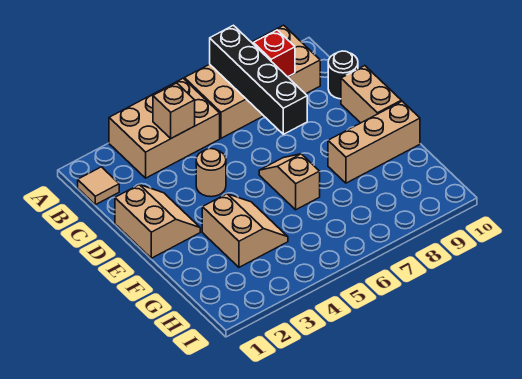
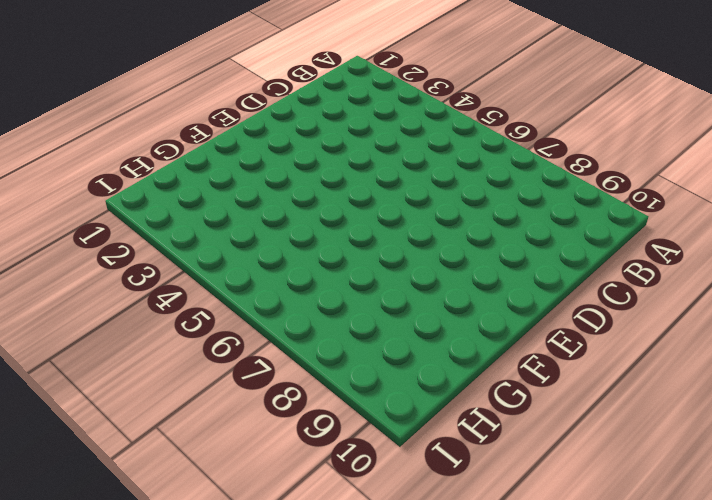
none -> tan brick A3:B5 level 1
none -> tan brick A6:B9 level 1
none -> tan tile B1 level 1

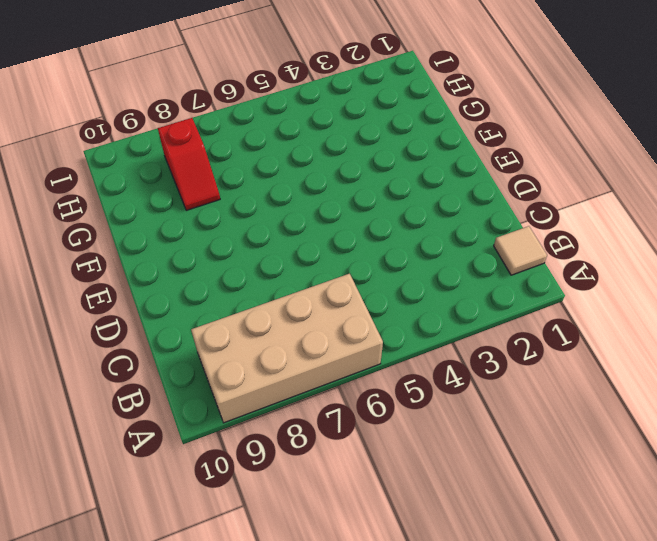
red slope G8:H8 level 1 top H -> none
none -> tan brick A3:B5 level 1
none -> black round brick C10 level 1
none -> tan slope D1:E2 level 1 top 1

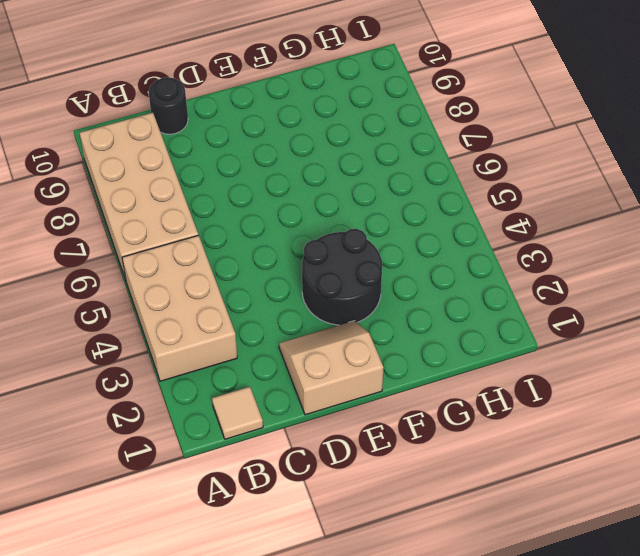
black round brick E3:F4 level 1 -> tan slope F3:G4 level 1 top 3
none -> tan round brick D4 level 1
none -> tan brick D10:E10 level 1
none -> tan slope E6:F6 level 1 top F

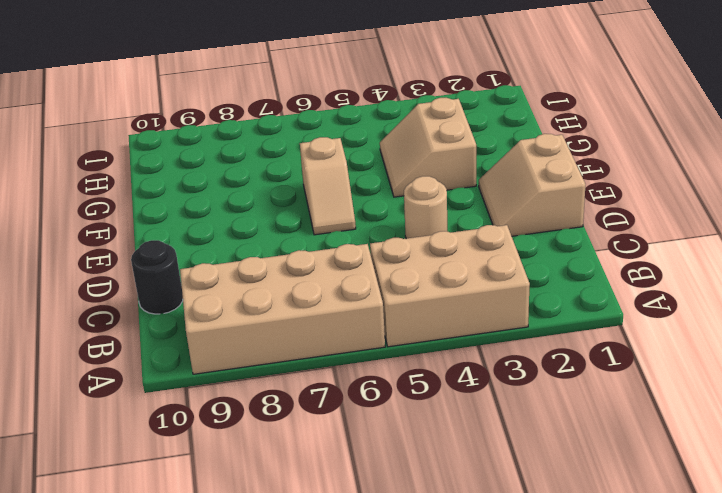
none -> tan tile B1 level 1
none -> tan brick D10:E10 level 1
none -> tan brick F8:F10 level 1

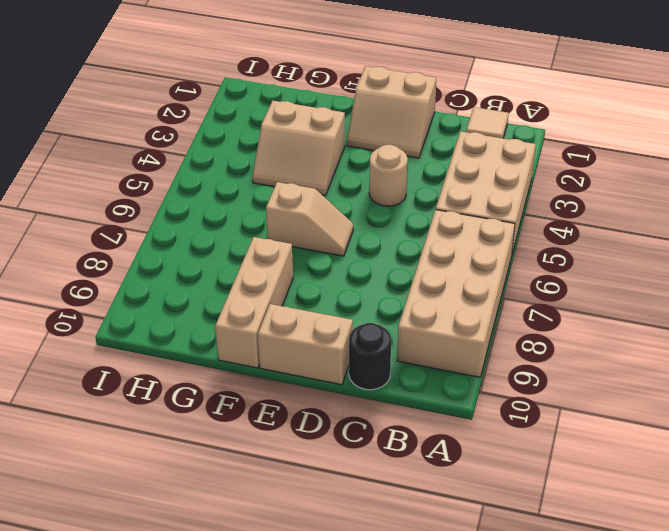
none -> black brick A7:D7 level 2
none -> tan brick B4 level 2
none -> red brick B8 level 2

